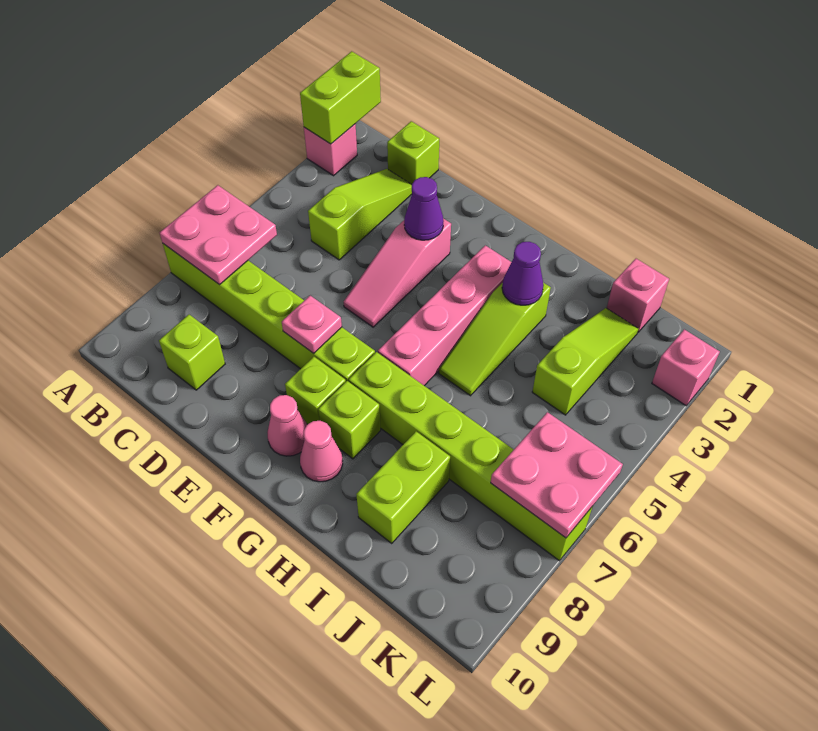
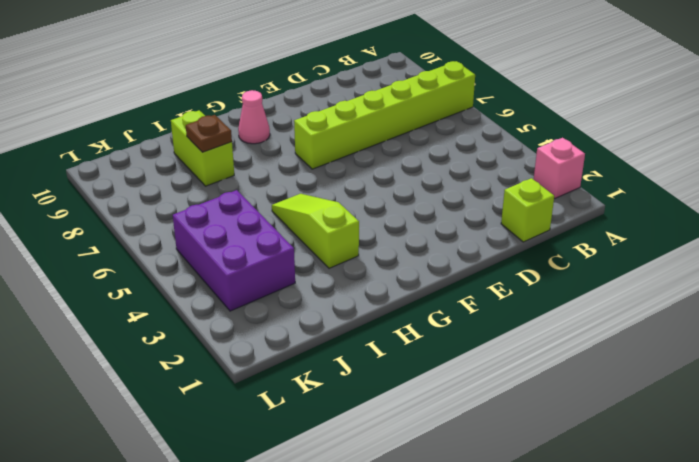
brown plate I8 level 2 -> none
purple brick J3:K5 level 1 -> lime slope J2:J4 level 1 top 4
none -> lime slope C2:C4 level 1 top 4
none -> lime brick C9 level 1
none -> pink slope E3:E5 level 1 top 3

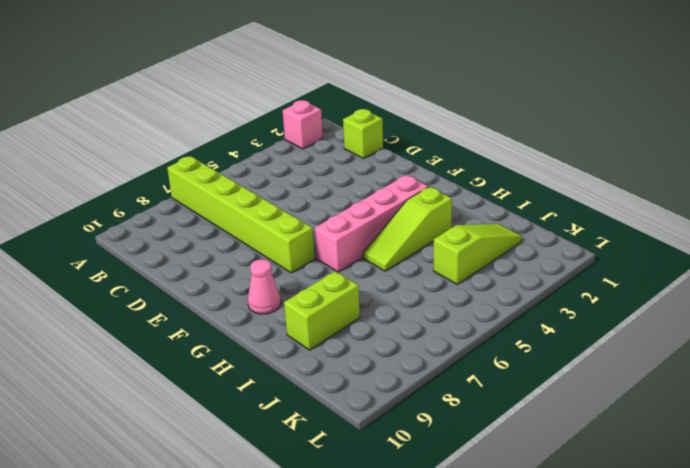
none -> lime slope C2:C4 level 1 top 4
none -> lime brick C9 level 1
none -> pink slope E3:E5 level 1 top 3

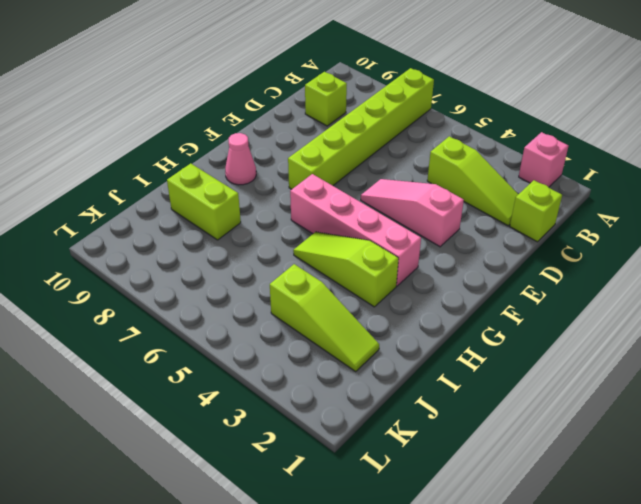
none -> lime brick F8 level 1
none -> pink cone F9 level 1
none -> lime brick G7:L7 level 1

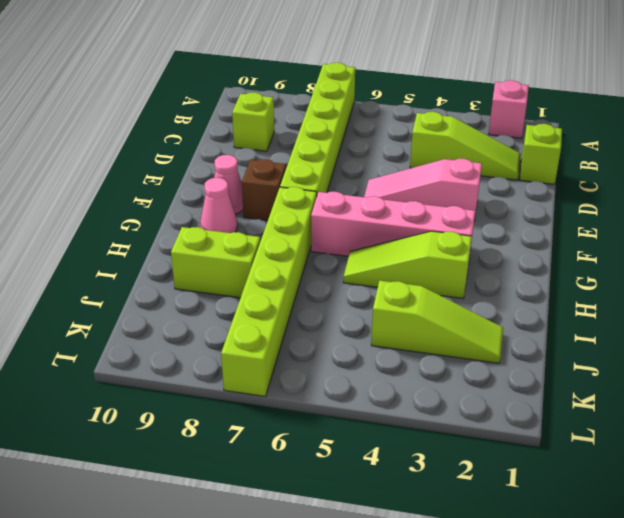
brown brick F8 level 1 -> lime brick F8 level 1
none -> lime brick G8 level 1
none -> pink brick J1 level 1
none -> pink brick L2 level 1

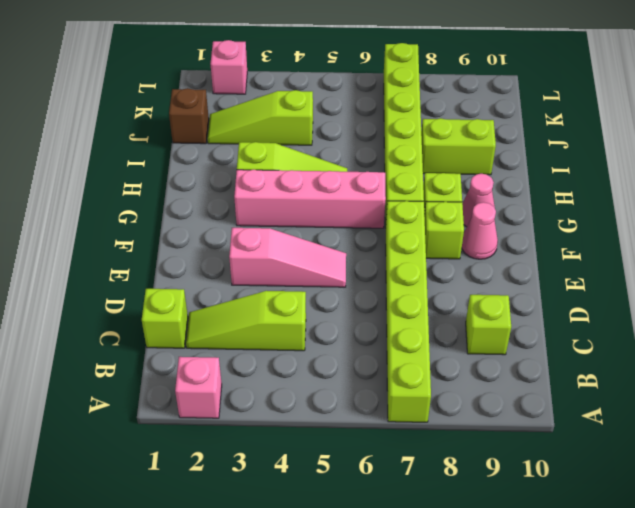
brown brick J1 level 1 -> pink brick J1 level 1
none -> lime brick A1:A2 level 2
none -> pink plate A6:B7 level 2
none -> purple cone E3 level 2

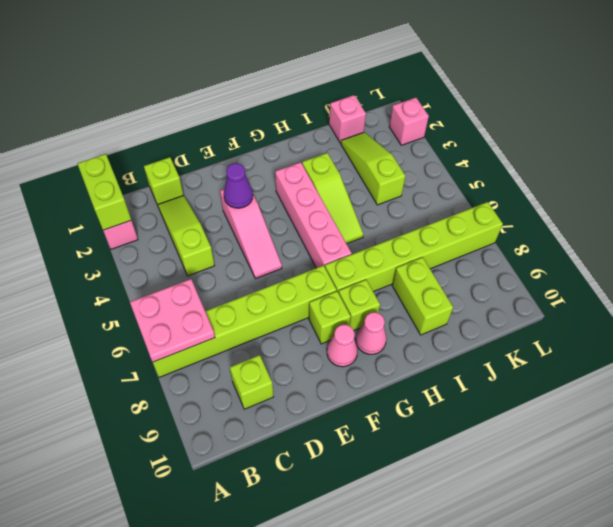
none -> pink plate E7 level 2
none -> purple cone H3 level 2
none -> pink plate K6:L7 level 2

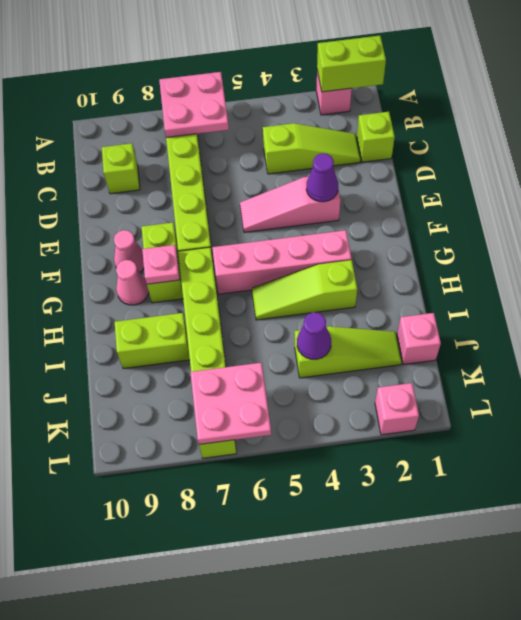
pink plate G8 level 2 -> pink plate E7 level 2
purple cone J4 level 2 -> purple cone H3 level 2

